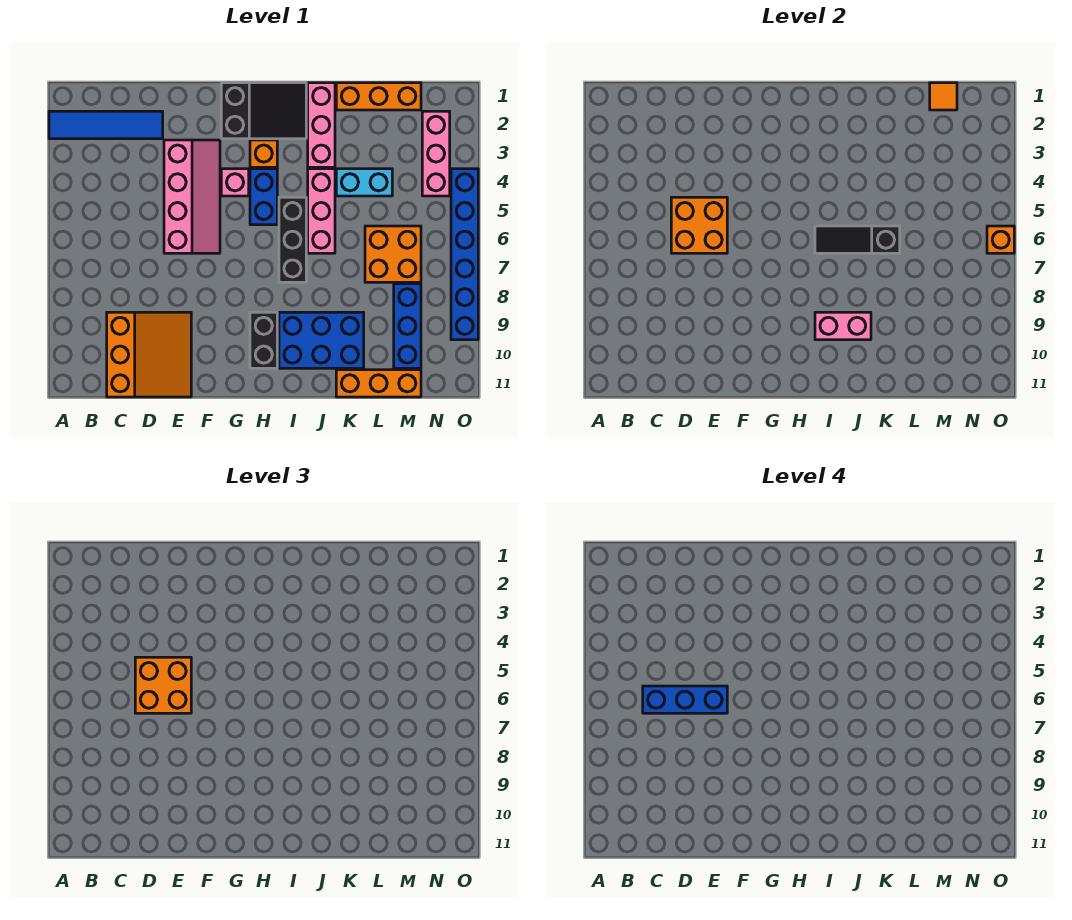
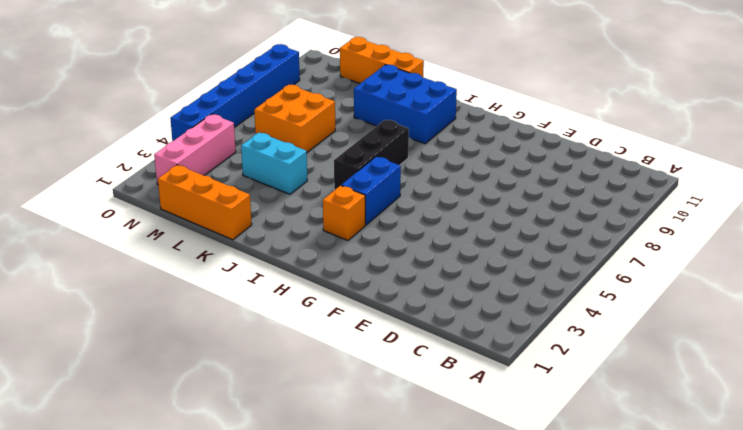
none -> blue tile A2:D2 level 1
none -> orange slope C9:E11 level 1 top C
none -> pink slope E3:F6 level 1 top E

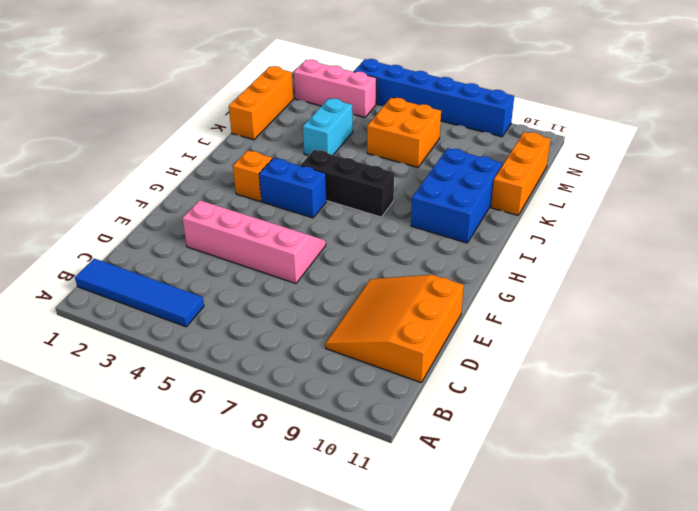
blue tile B1:B4 level 1 -> blue tile A2:D2 level 1
orange slope C9:E11 level 1 top 11 -> orange slope C9:E11 level 1 top C
none -> black slope G1:I2 level 1 top G
none -> pink brick G4 level 1
none -> black brick H9:H10 level 1

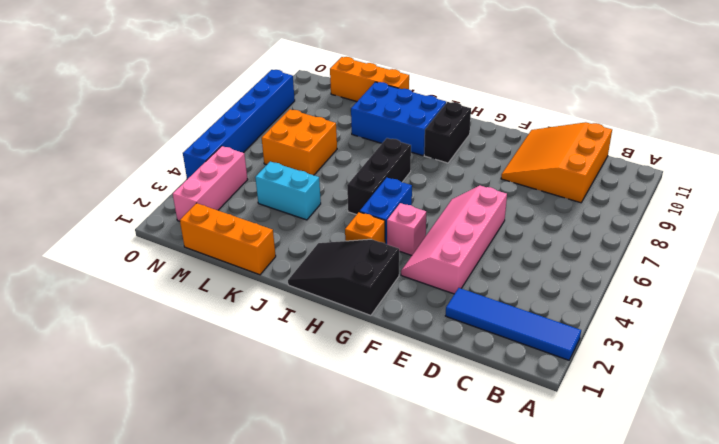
none -> pink brick J1:J3 level 1
none -> pink brick J4:J6 level 1
none -> blue brick M8:M10 level 1

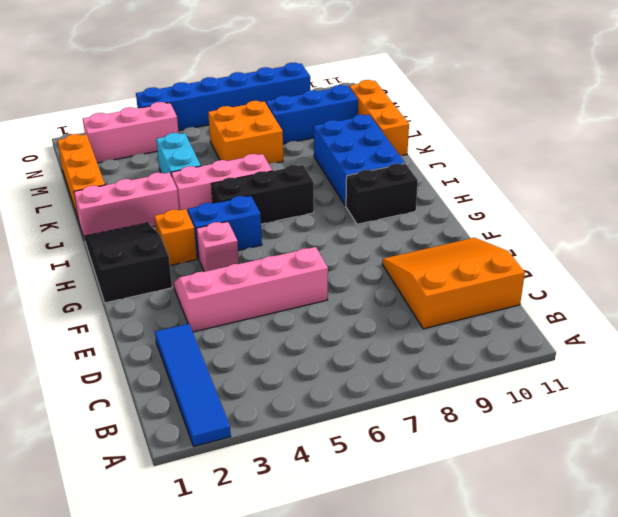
none -> orange brick D5:E6 level 2
none -> black slope I6:K6 level 2 top K
none -> pink brick I9:J9 level 2

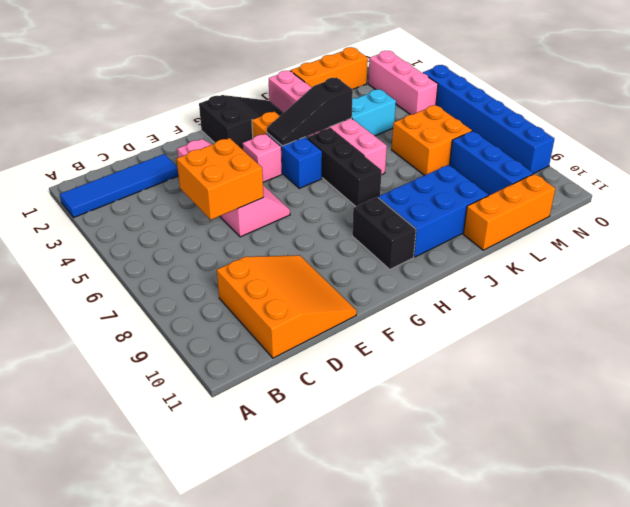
black slope H4:J4 level 2 top J -> black slope I6:K6 level 2 top K
none -> pink brick I9:J9 level 2
none -> orange tile M1 level 2
none -> orange brick O6 level 2

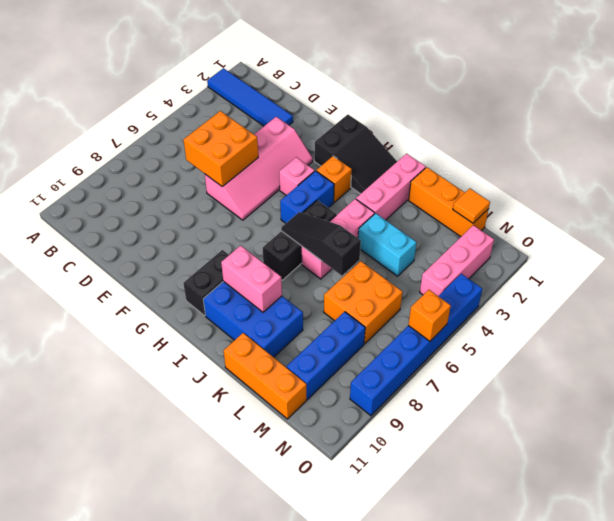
none -> orange slope C9:E11 level 1 top C
none -> orange brick D5:E6 level 3
none -> blue brick C6:E6 level 4

